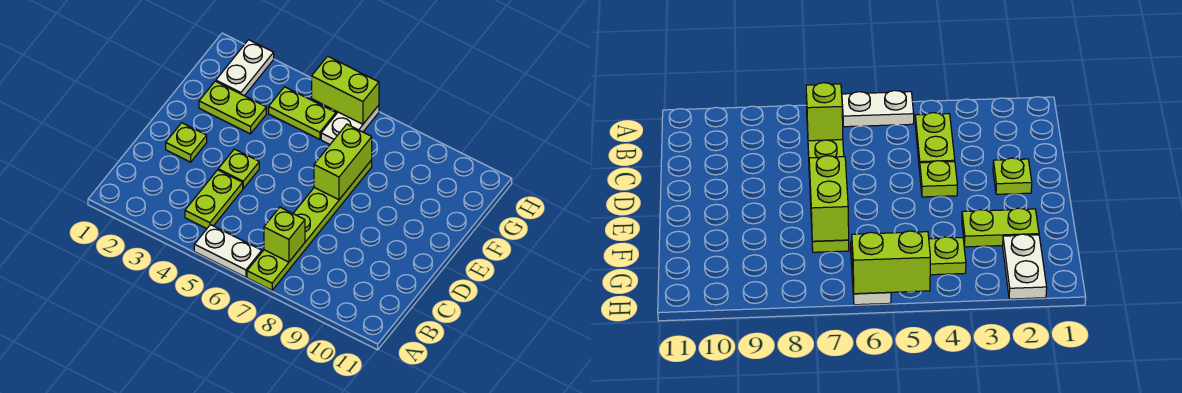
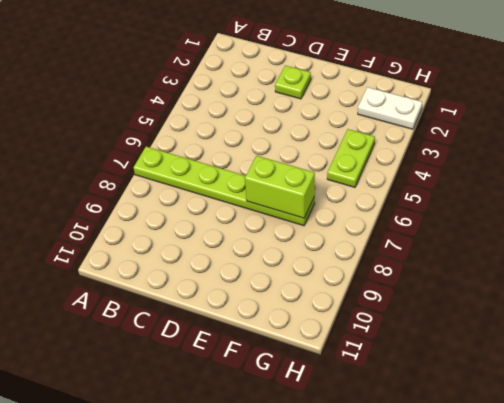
none -> white plate A5:A6 level 1
none -> lime plate B4:C4 level 1
none -> lime plate D4 level 1

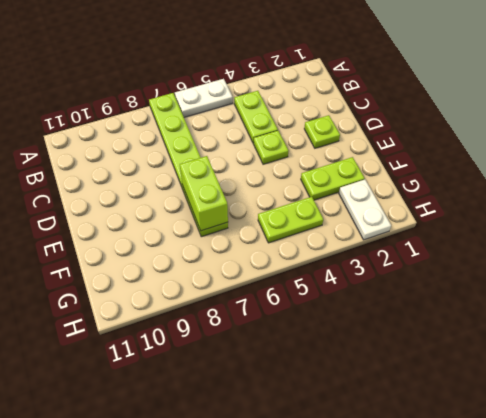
none -> white plate G6:H6 level 1
none -> lime brick B7 level 2
none -> lime brick H5:H6 level 2

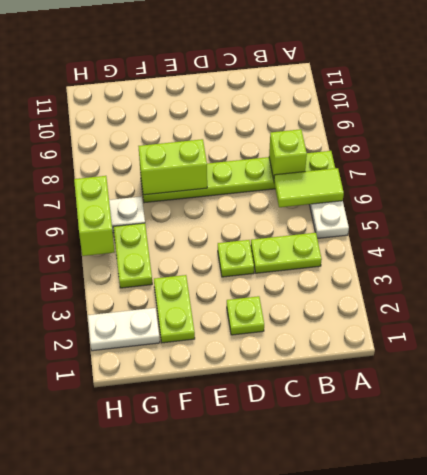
lime tile A6:B6 level 2 -> none

